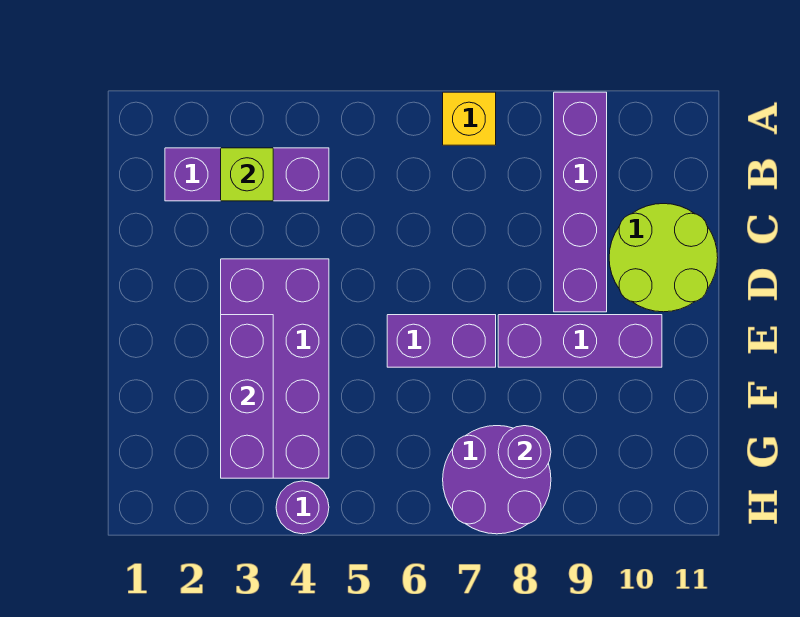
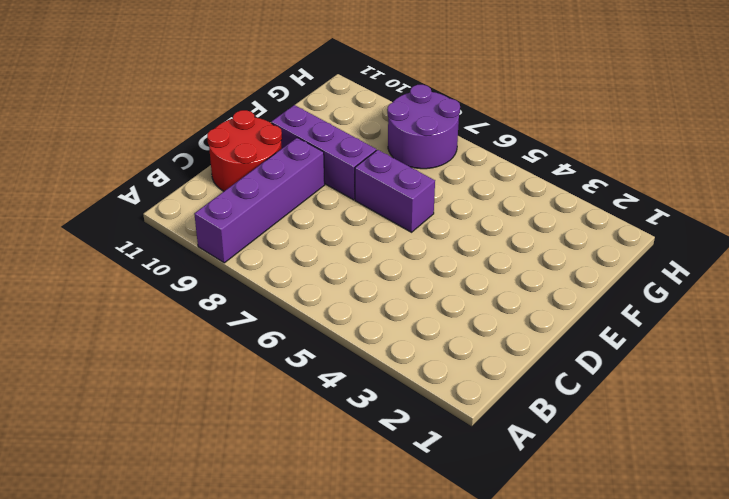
red round brick C10:D11 level 1 -> lime round brick C10:D11 level 1
none -> yellow brick A7 level 1
none -> purple brick B2:B4 level 1
none -> purple brick D3:G4 level 1

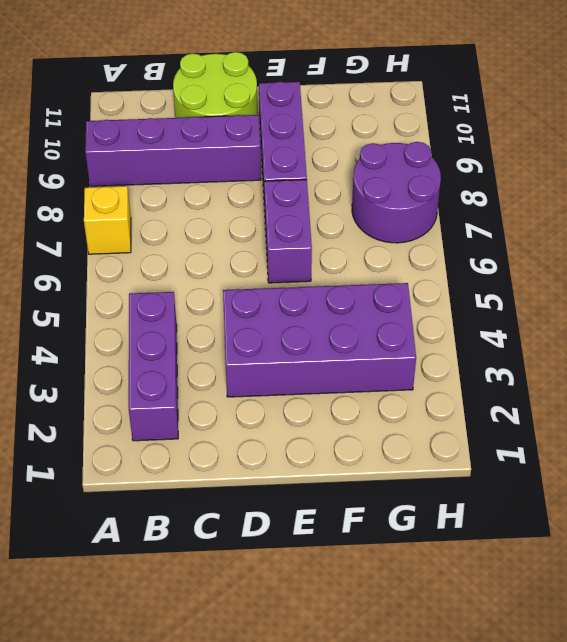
none -> purple round brick H4 level 1
none -> lime brick B3 level 2
none -> purple brick E3:G3 level 2

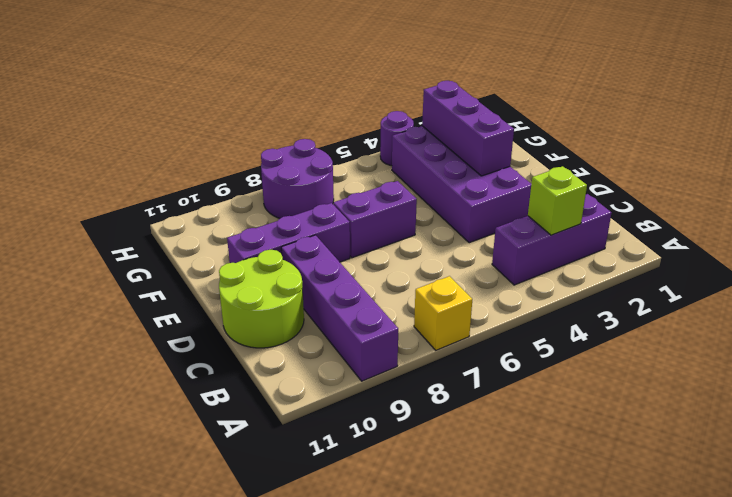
none -> purple round brick G8 level 2

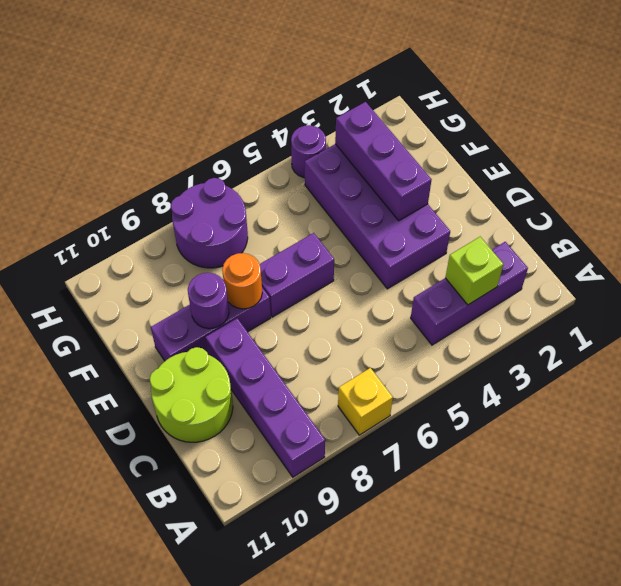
orange round brick E8 level 2 -> none
purple round brick E9 level 2 -> purple round brick G8 level 2

